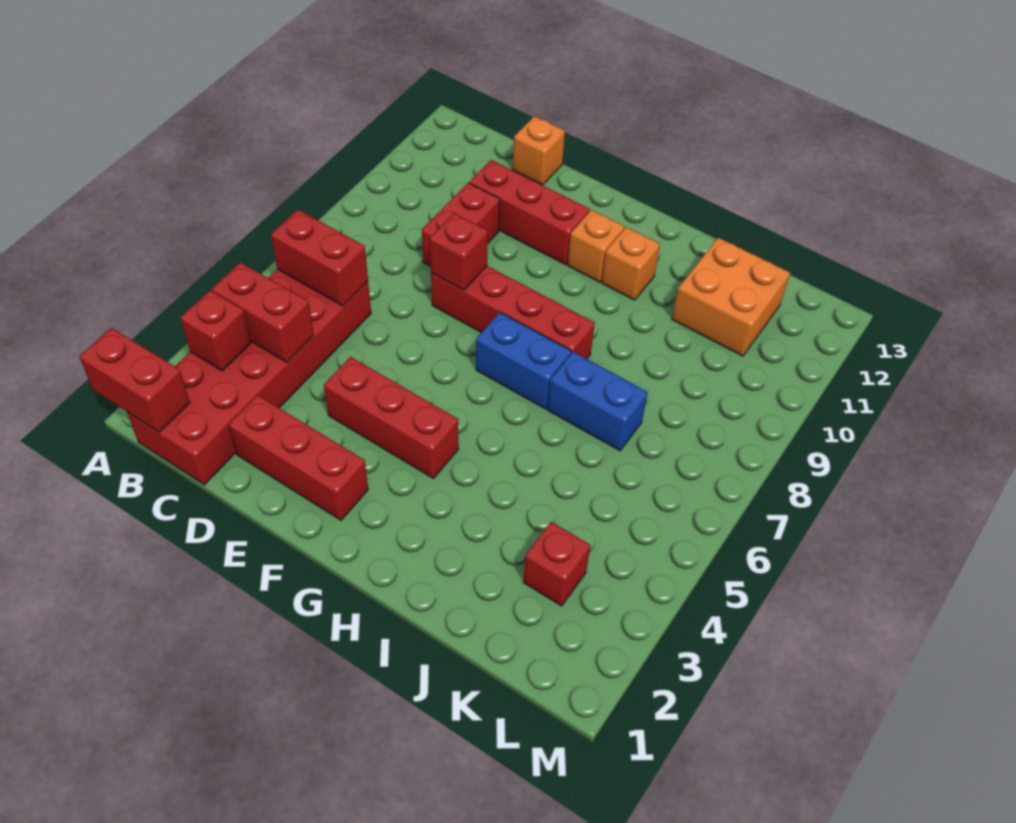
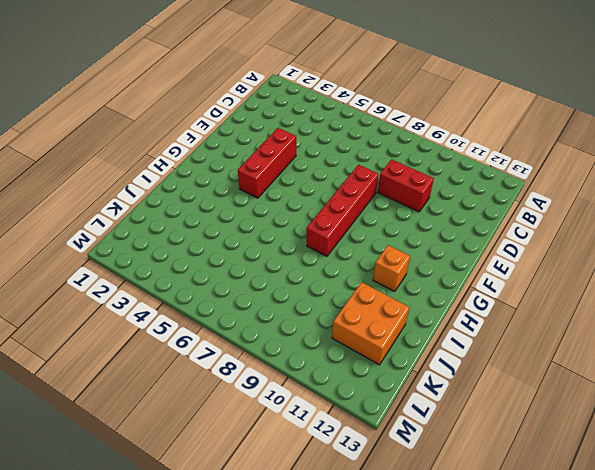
none -> red brick B1:C6 level 1
none -> red brick D2:F2 level 1
none -> red brick D11:F11 level 1

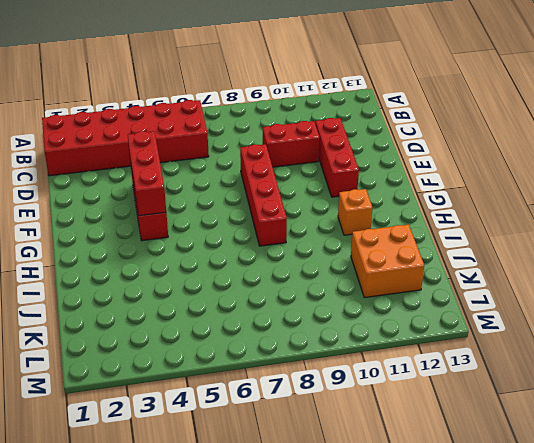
red brick E4:G4 level 2 -> red brick D2:F2 level 1
none -> orange brick D13 level 1
none -> blue brick G7:H7 level 1
none -> orange brick G11 level 1

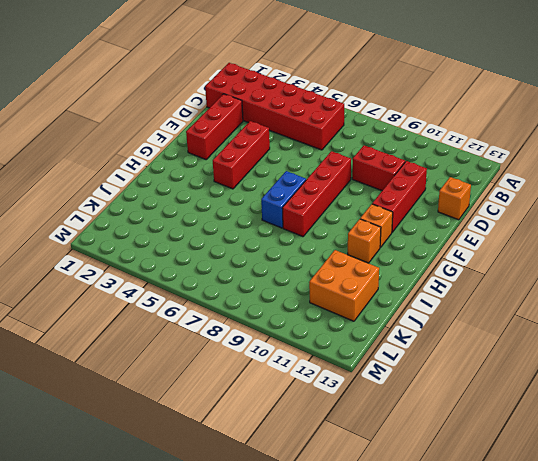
none -> blue brick I7:J7 level 1
none -> red brick K3 level 1
none -> red brick A1:B1 level 2

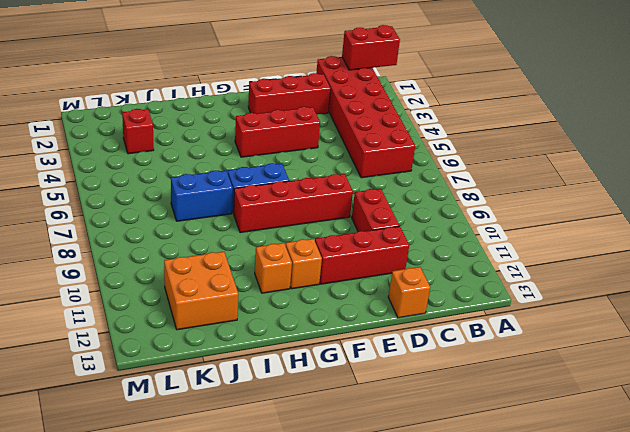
none -> red brick B3 level 2
none -> red brick B4:C4 level 2
none -> red brick B6:C6 level 2

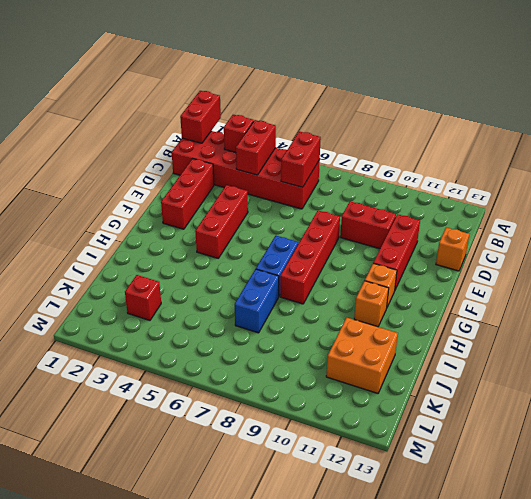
none -> red brick E8 level 2

